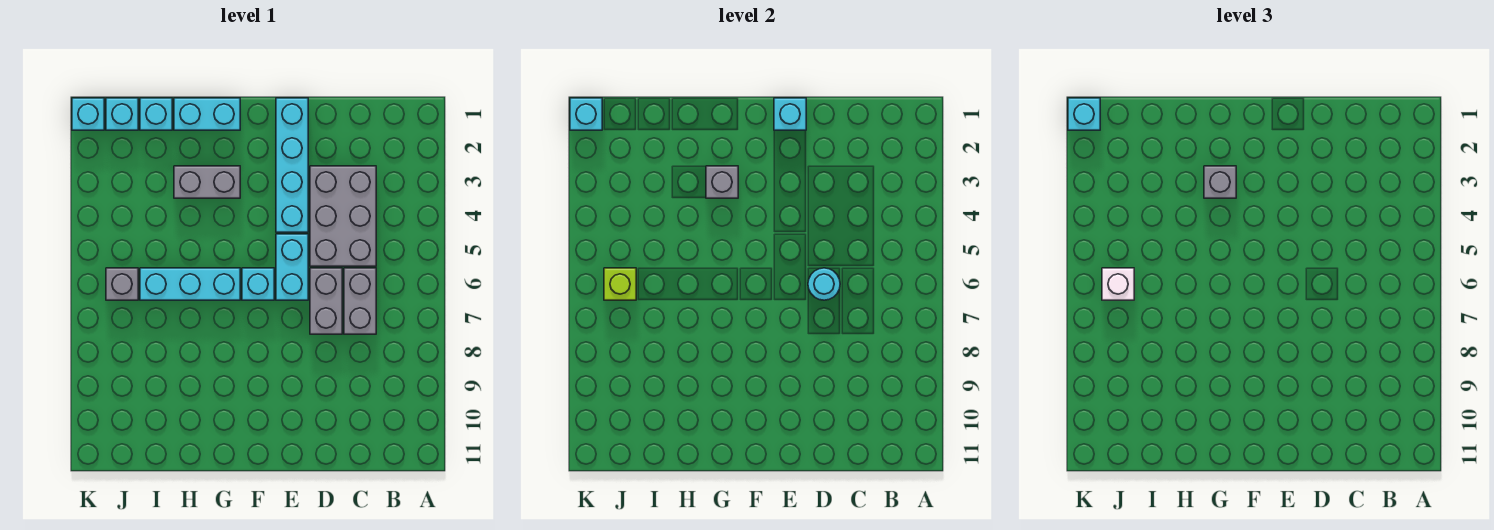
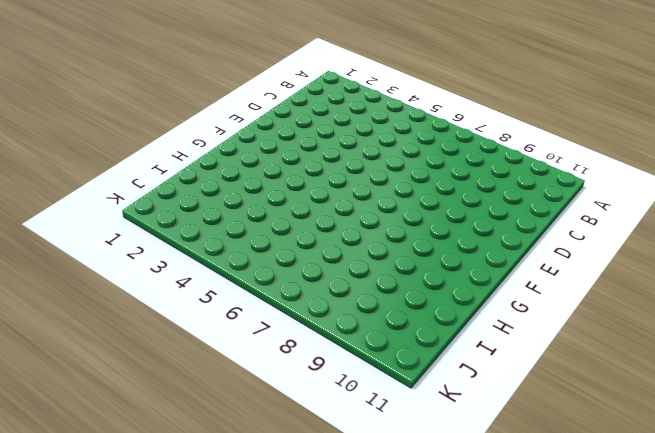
none -> grey brick C3:D5 level 1
none -> grey brick C6:C7 level 1
none -> grey brick D6:D7 level 1

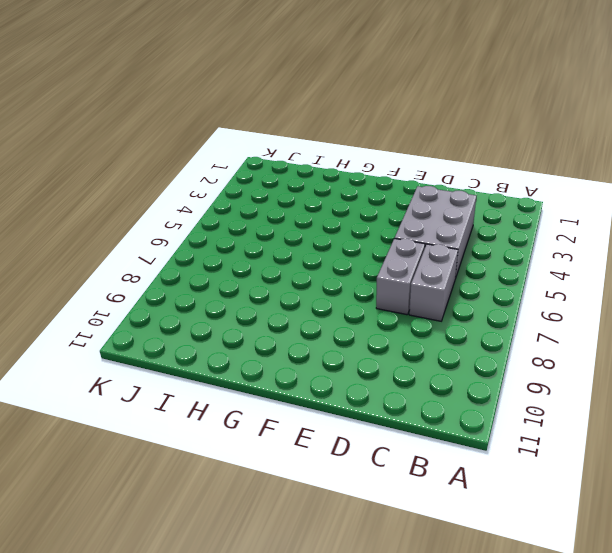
none -> cyan brick E1:E4 level 1
none -> cyan brick E5:E6 level 1
none -> cyan brick F6 level 1

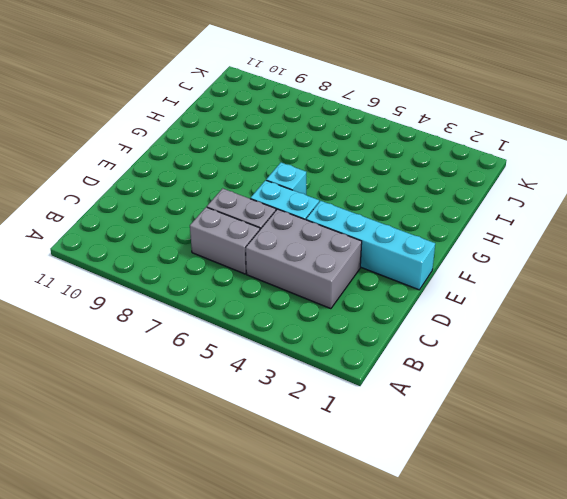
none -> cyan brick G1:H1 level 1
none -> grey brick G3:H3 level 1
none -> cyan brick G6:I6 level 1

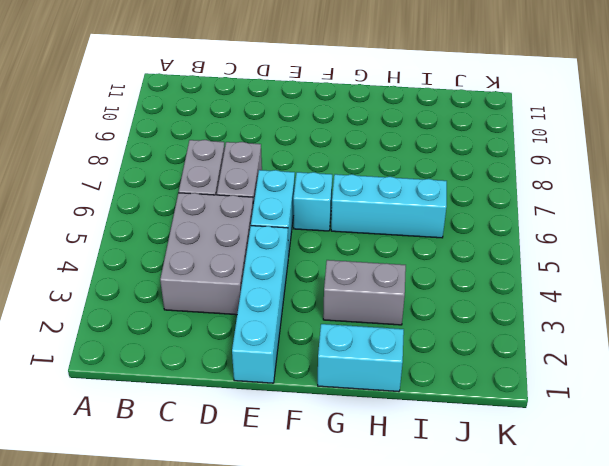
none -> cyan brick I1 level 1
none -> cyan brick J1 level 1
none -> grey brick J6 level 1

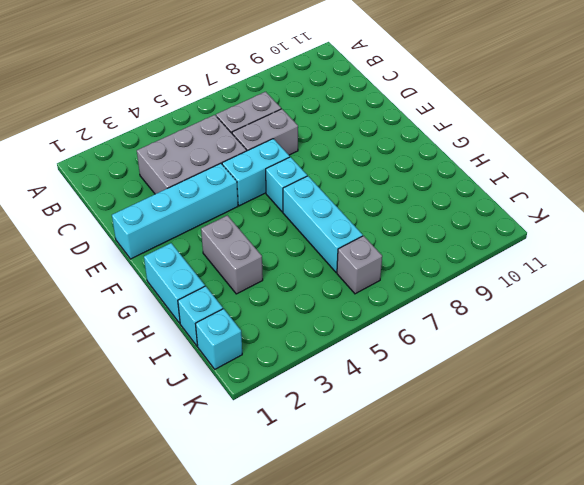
none -> cyan brick K1 level 1
none -> cyan round brick D6 level 2
none -> cyan brick E1 level 2

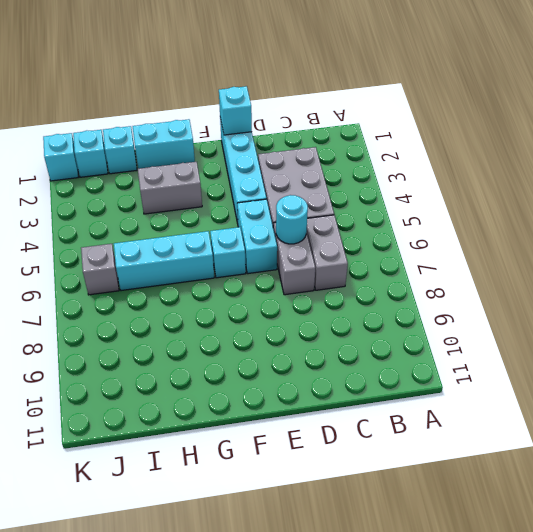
none -> grey brick G3 level 2
none -> lime brick J6 level 2
none -> cyan brick K1 level 2

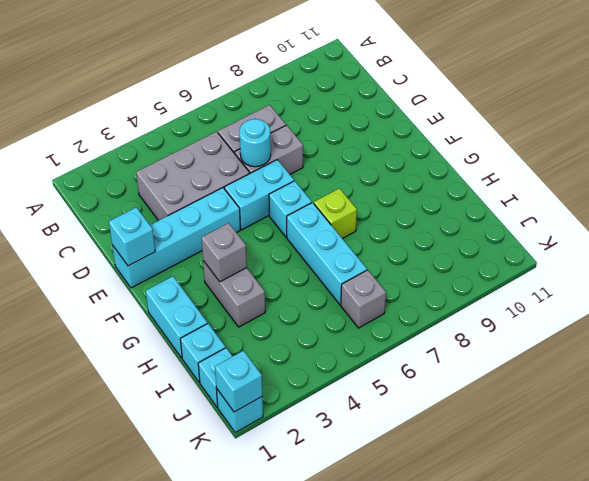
lime brick G7 level 1 -> lime brick J6 level 2
none -> grey brick G3 level 3
none -> white brick J6 level 3
none -> cyan brick K1 level 3

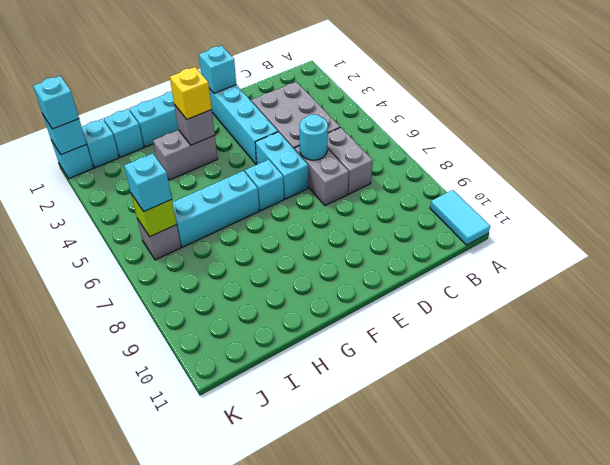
cyan tile A10:A11 level 1 -> none
yellow brick G3 level 3 -> grey brick G3 level 3
cyan brick J6 level 3 -> white brick J6 level 3

